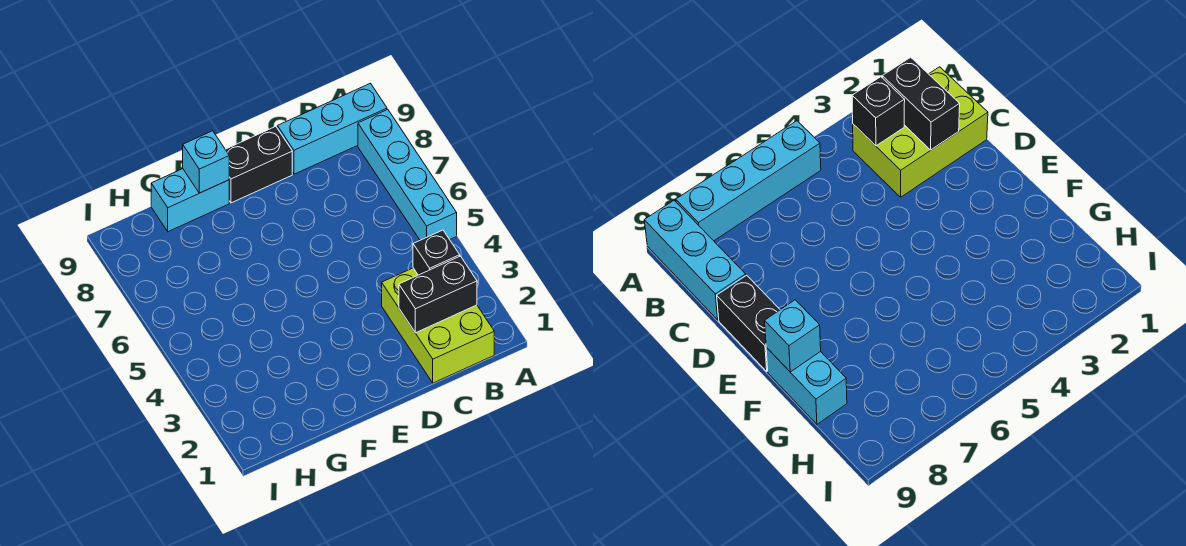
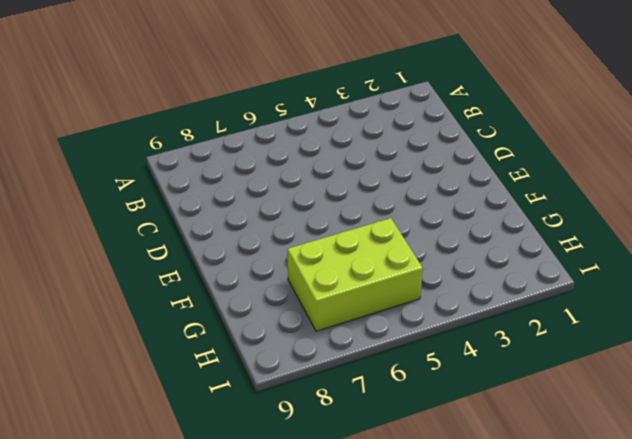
lime brick G5:H7 level 1 -> lime brick B1:C3 level 1
none -> cyan brick A5:A8 level 1
none -> cyan brick A9:C9 level 1

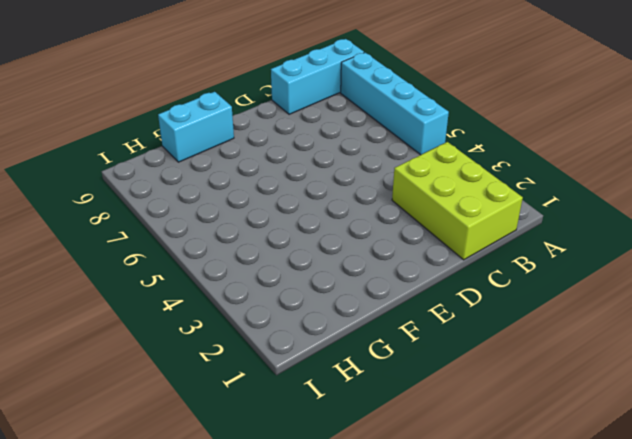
none -> black brick D9:E9 level 1
none -> black brick B2:C2 level 2

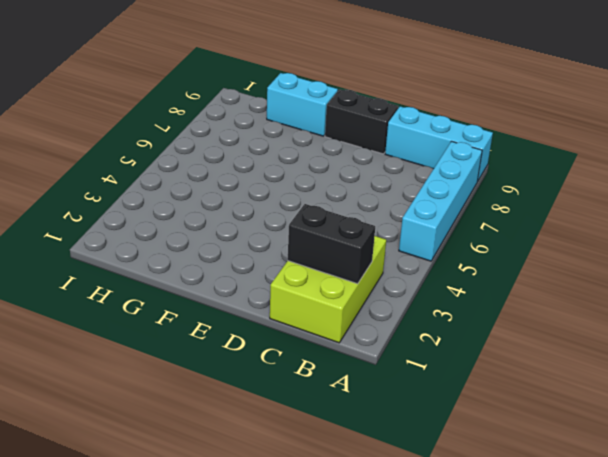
none -> black brick B3 level 2
none -> cyan brick F9 level 2

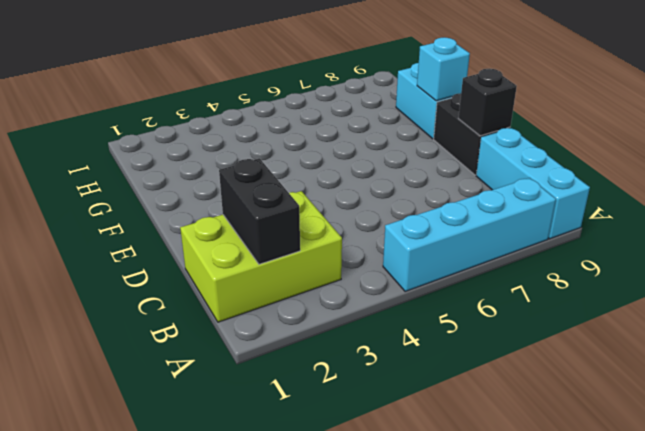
black brick D9 level 2 -> black brick B3 level 2

